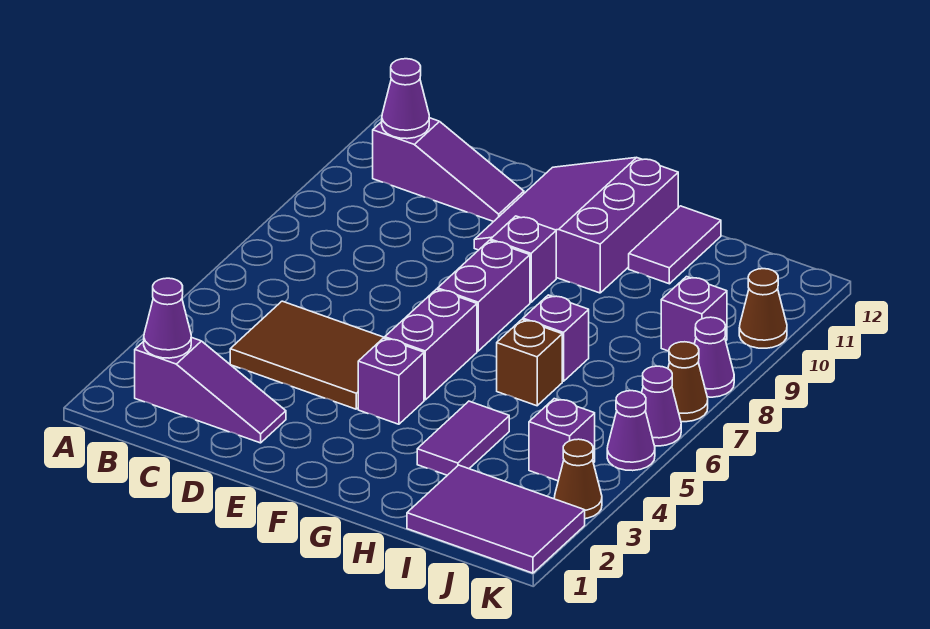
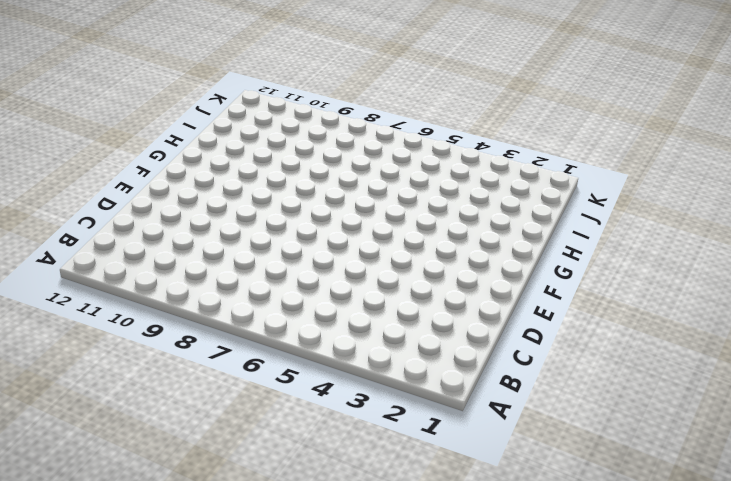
none -> purple slope B2:D2 level 1 top B
none -> purple slope B11:D11 level 1 top B
none -> brown tile C4:E5 level 1

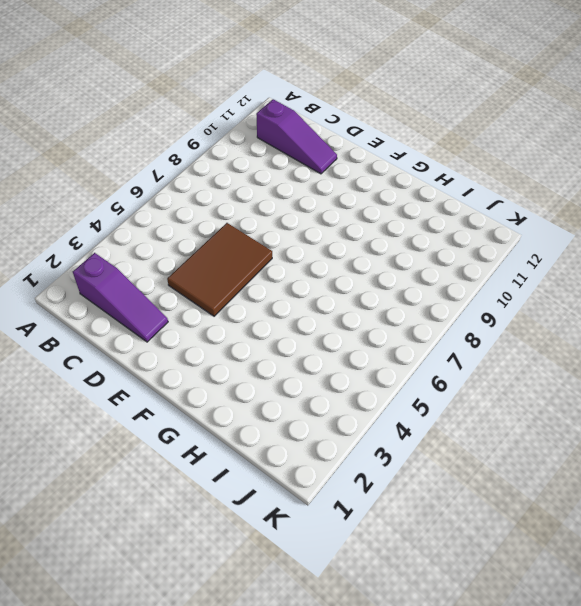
brown tile D4:E6 level 1 -> brown tile C4:E5 level 1
none -> purple slope E10:G12 level 1 top G
none -> purple brick F4 level 1
none -> purple brick F5:F6 level 1

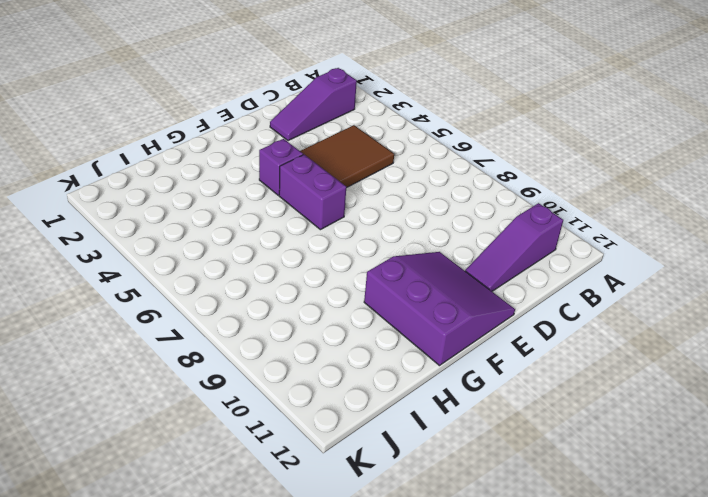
none -> purple brick F7:F8 level 1
none -> purple brick F9 level 1
none -> purple tile H3:H4 level 1

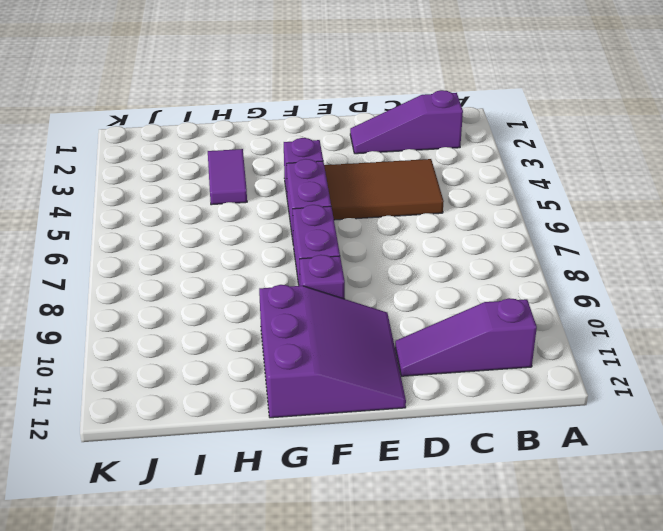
none -> brown brick H6 level 1
none -> purple brick H7 level 1
none -> purple tile H11:H12 level 1

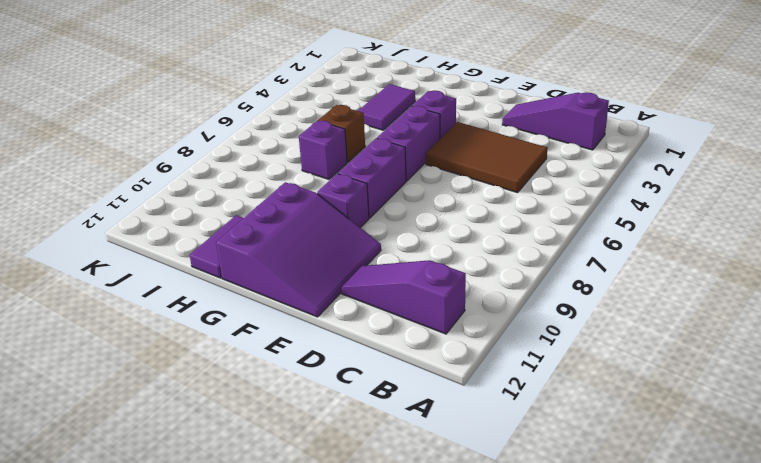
none -> purple tile I1:K2 level 1
none -> purple brick J4 level 1
none -> purple brick J9 level 1

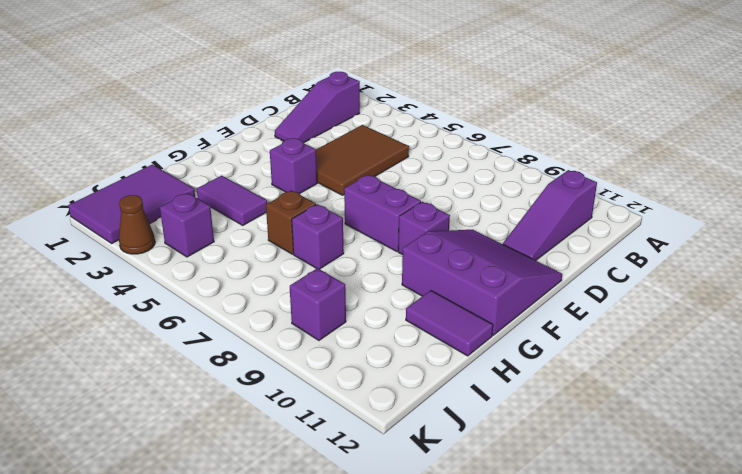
none -> purple brick F5:F6 level 1
none -> purple cone K5 level 1
none -> purple cone K6 level 1

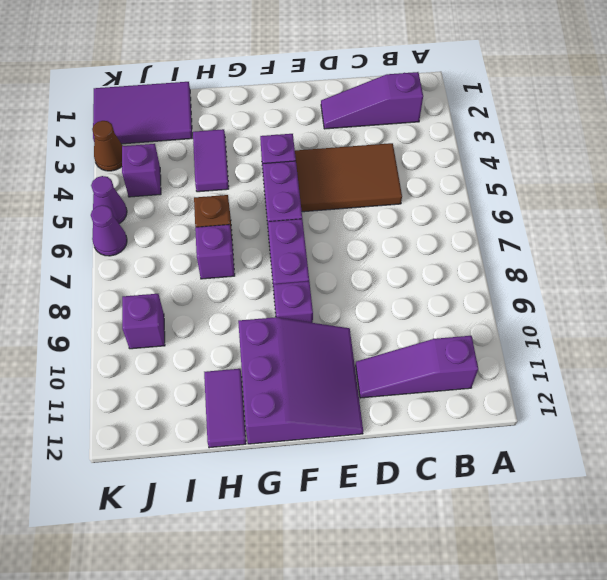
none -> brown cone K7 level 1
none -> purple cone K8 level 1
none -> brown cone K10 level 1

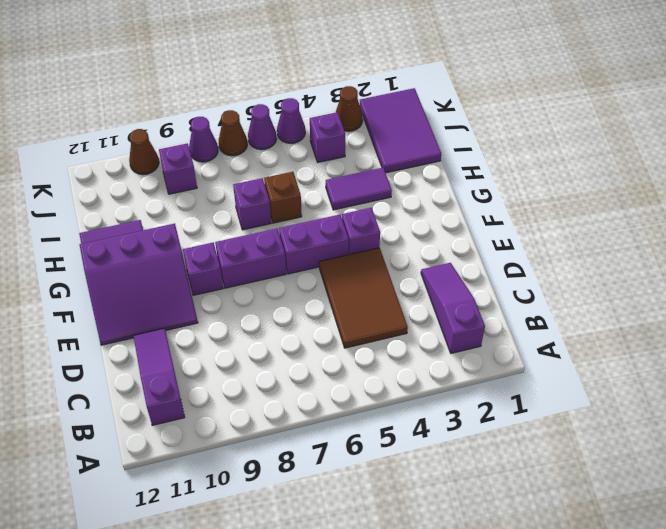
none -> purple cone B2 level 2
none -> purple cone B11 level 2

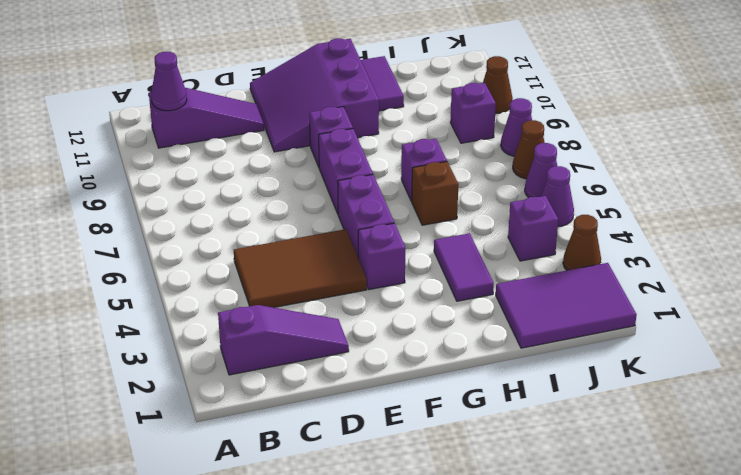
none -> purple cone B2 level 2

